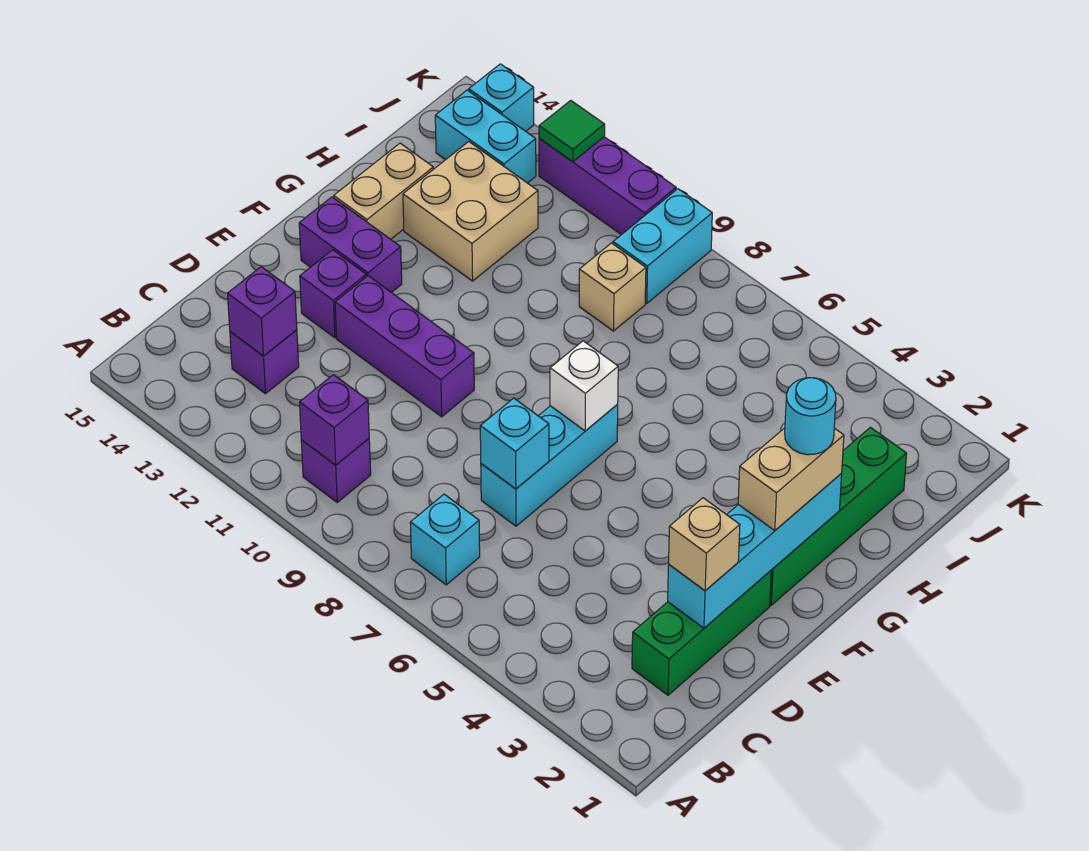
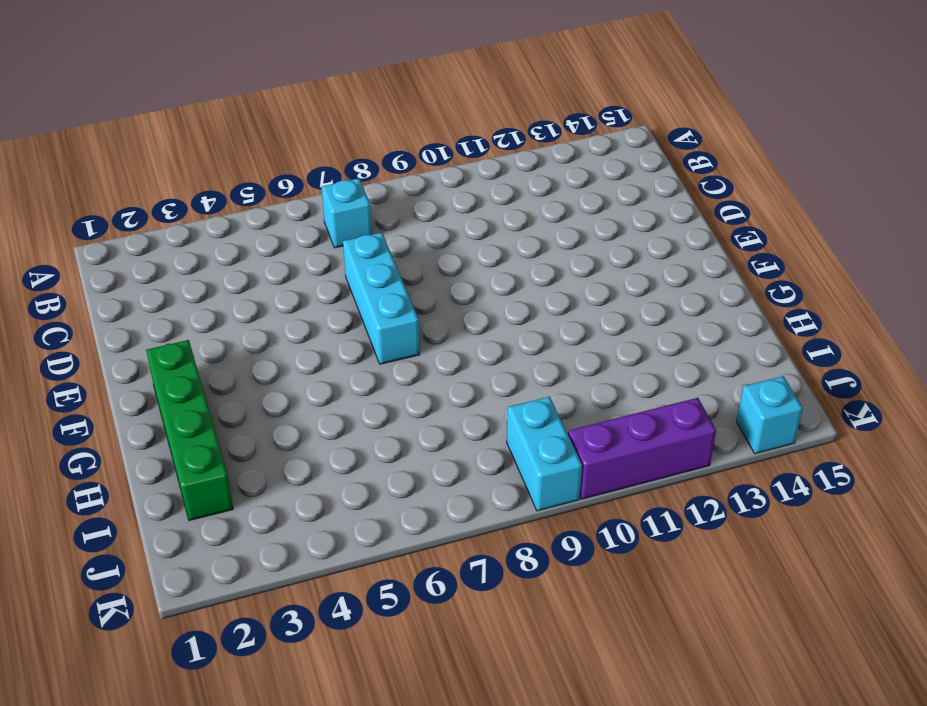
none -> purple brick B10 level 1
none -> green brick C2:E2 level 1
none -> purple brick C13 level 1

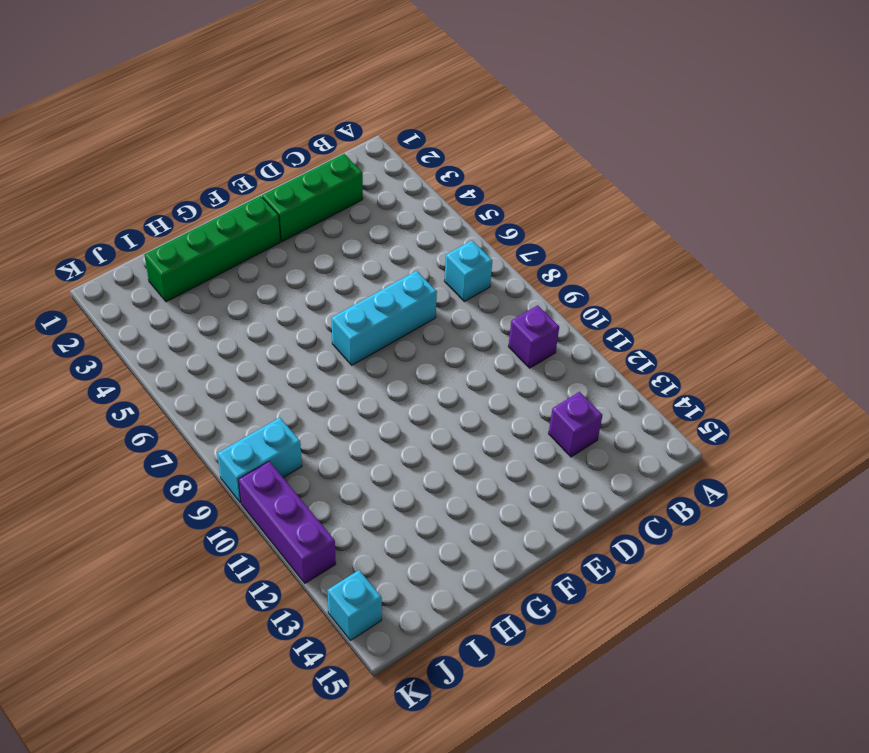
none -> purple brick E10:E12 level 1
none -> purple brick E13 level 1
none -> purple brick F13:F14 level 1

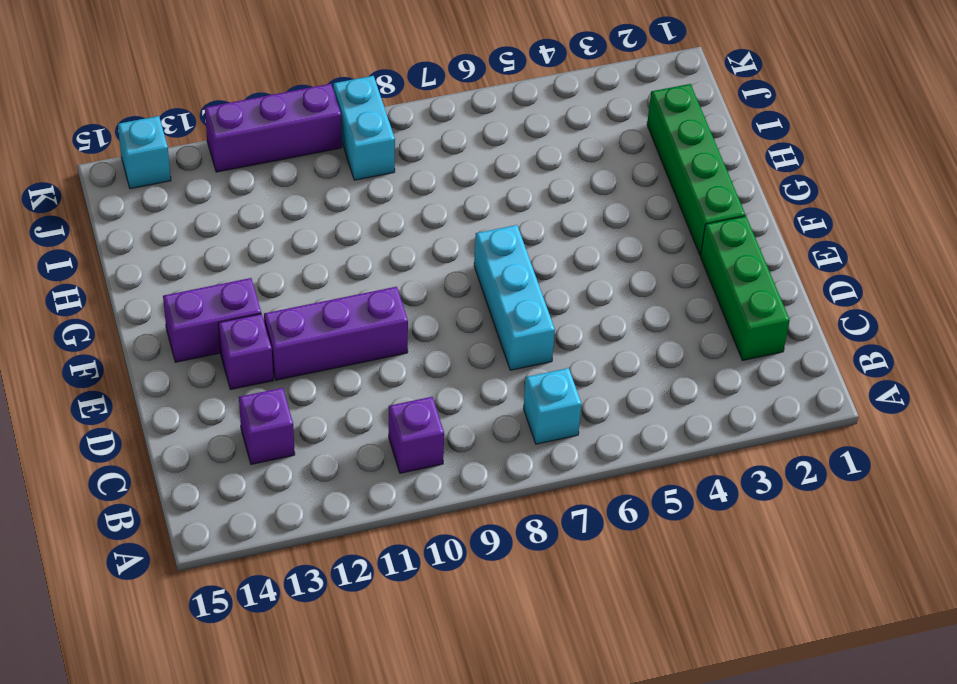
none -> tan brick G14:H14 level 1
none -> tan brick H12:I13 level 1
none -> tan brick I9 level 1

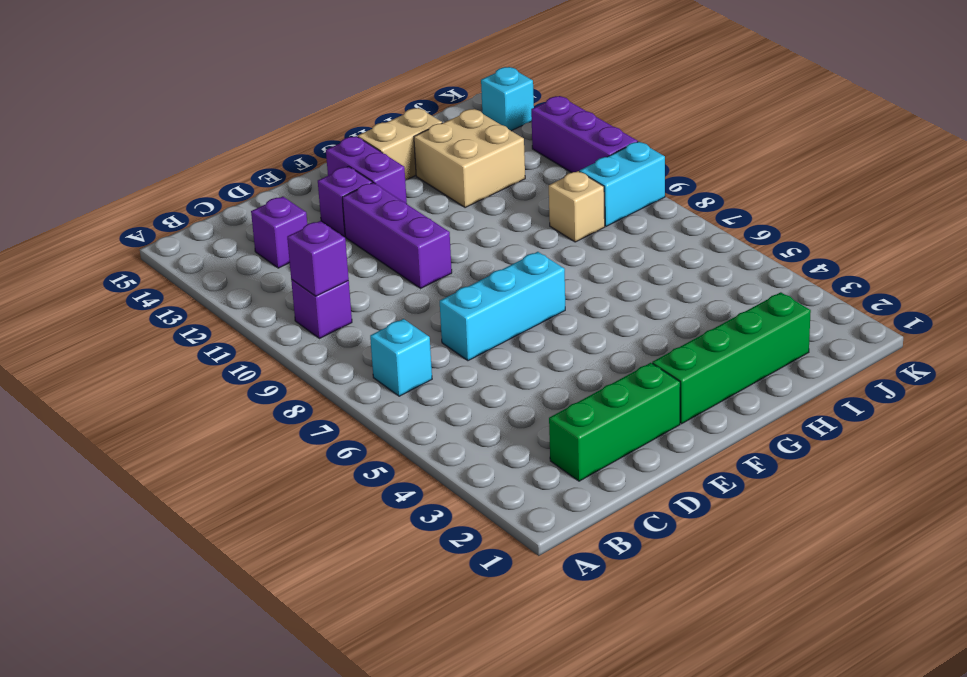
none -> cyan brick J13:J14 level 1
none -> purple brick C13 level 2
none -> cyan brick D2:G2 level 2

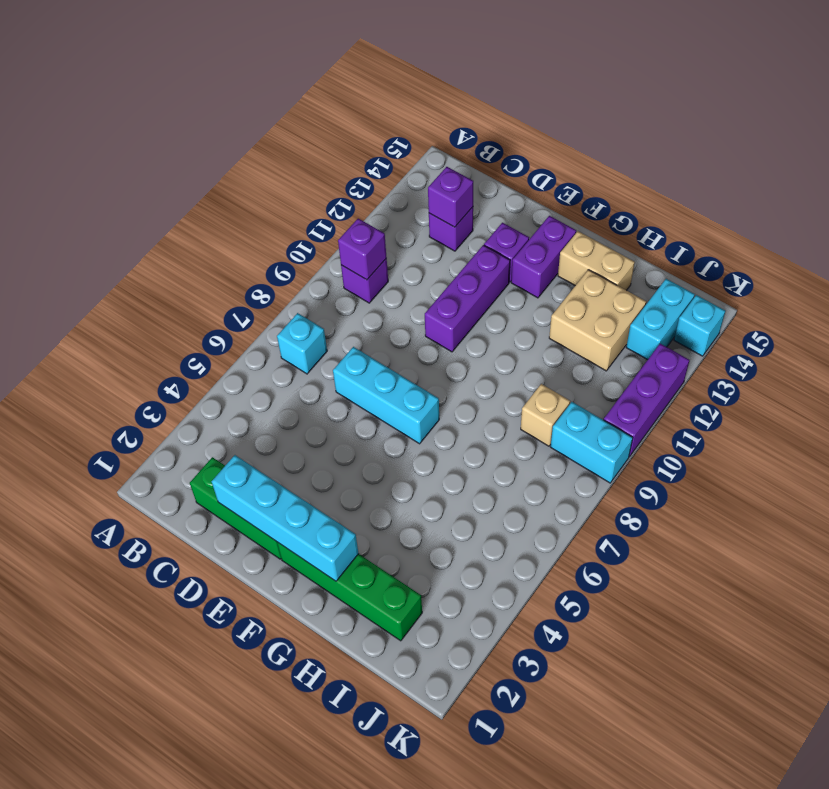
none -> cyan brick D7 level 2
none -> white brick F7 level 2
none -> green tile K12 level 2

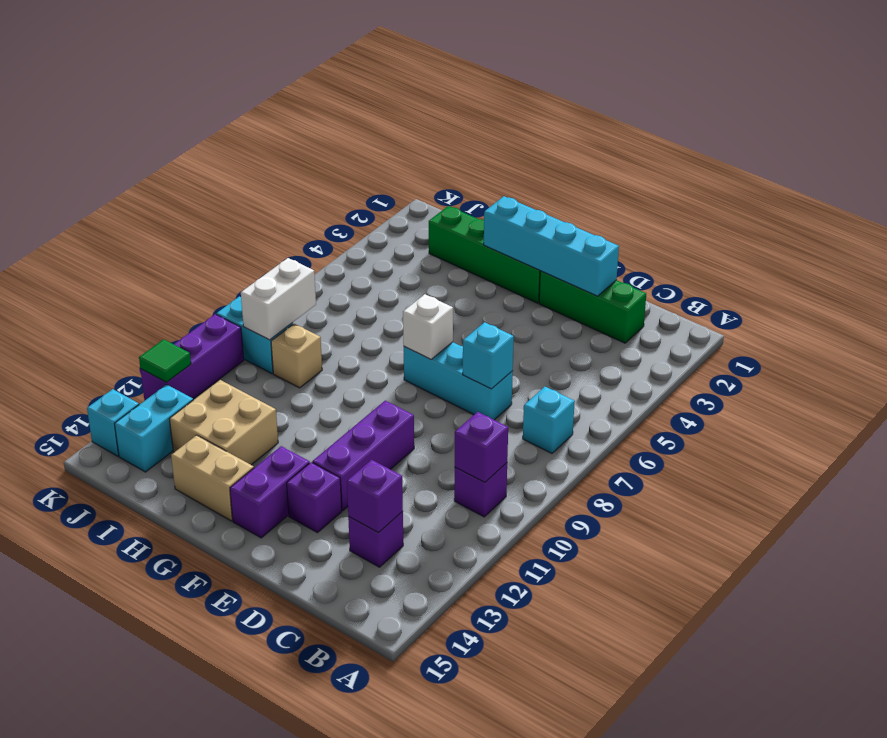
white brick J8:J9 level 2 -> none
none -> tan brick D2 level 3
none -> tan brick F2:G2 level 3
none -> cyan round brick G2 level 4

